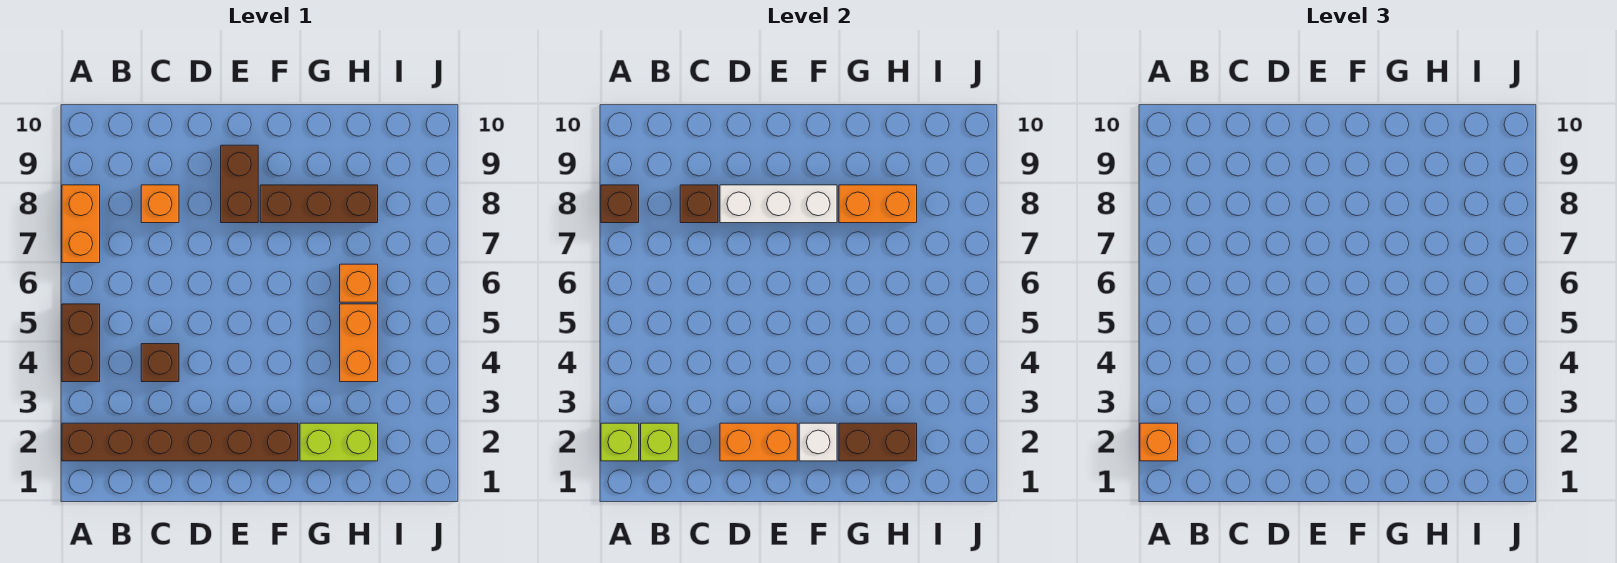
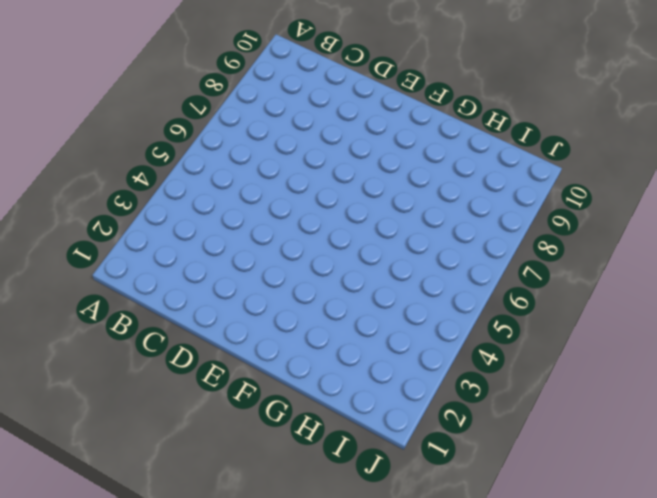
none -> brown brick A2:F2 level 1
none -> brown brick A4:A5 level 1
none -> orange brick A7:A8 level 1

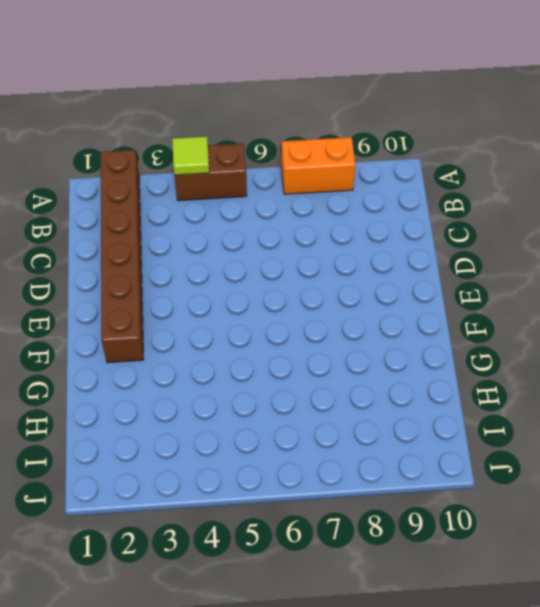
lime tile A4 level 2 -> none
none -> brown brick C4 level 1
none -> orange brick C8 level 1
none -> brown brick E8:E9 level 1

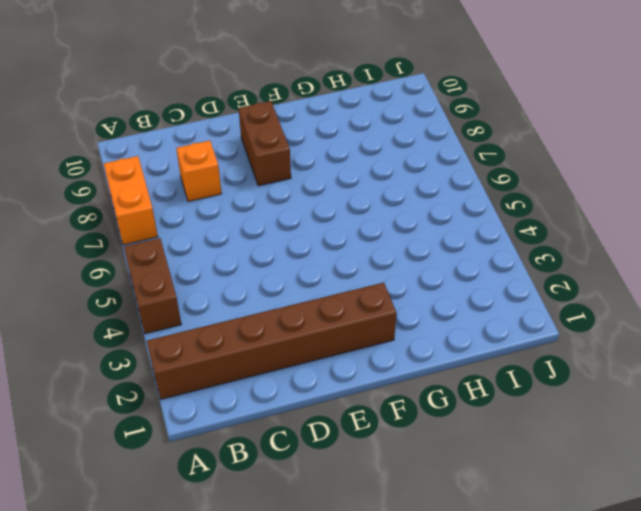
none -> brown brick C4 level 1
none -> brown brick F8:H8 level 1
none -> lime brick G2:H2 level 1

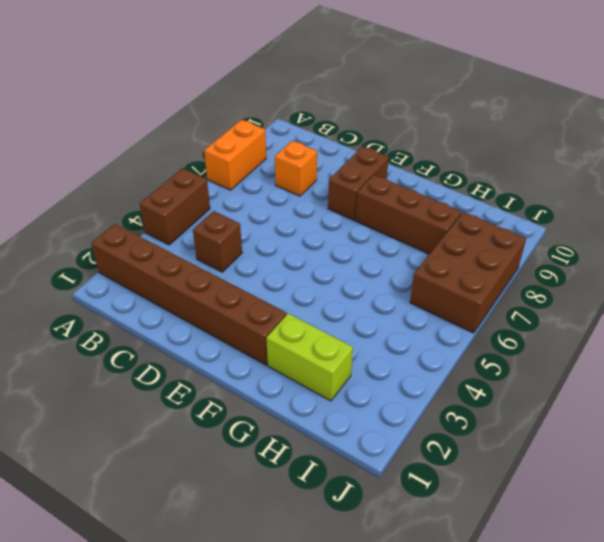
brown brick I6:J8 level 1 -> none
none -> orange brick H4:H5 level 1
none -> orange brick H6 level 1
none -> lime brick A2 level 2

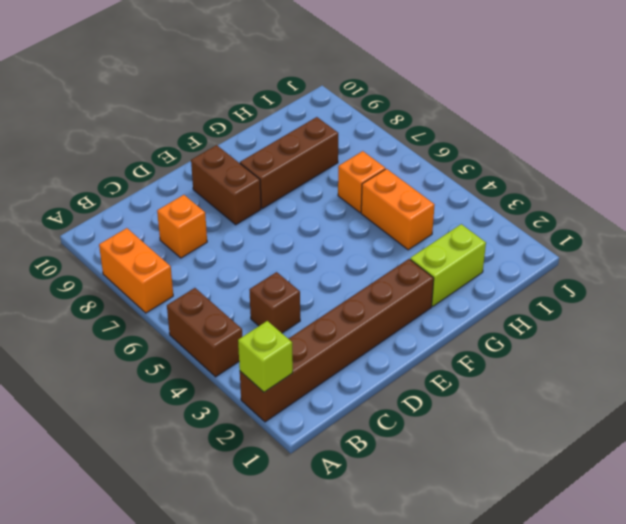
none -> brown brick A8 level 2
none -> lime brick B2 level 2
none -> brown brick C8 level 2

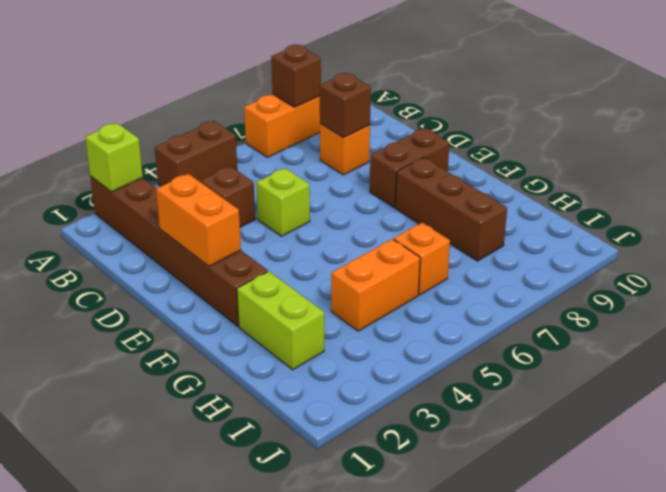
lime brick D5 level 1 -> lime brick B2 level 2
none -> white brick D8:F8 level 2
none -> white brick F2 level 2
none -> brown brick G2:H2 level 2

